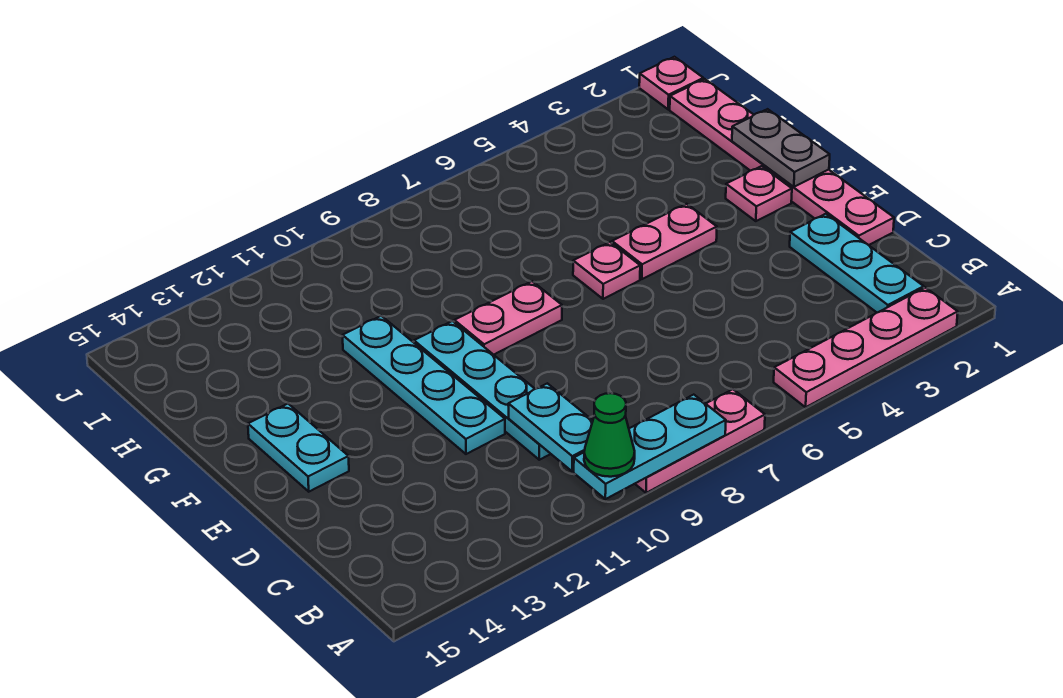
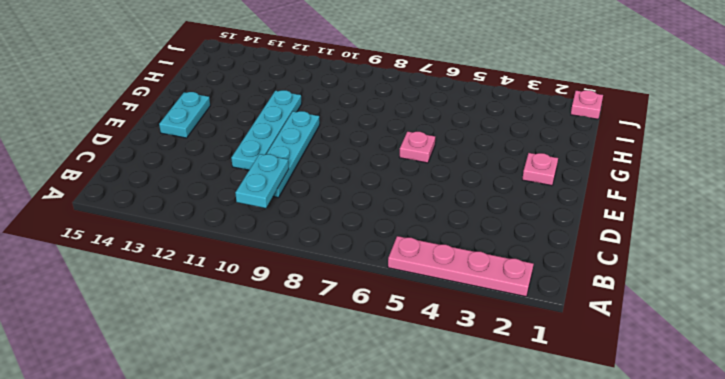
none -> pink plate A7:A9 level 1
none -> cyan plate B2:D2 level 1
none -> pink plate D1:I1 level 1

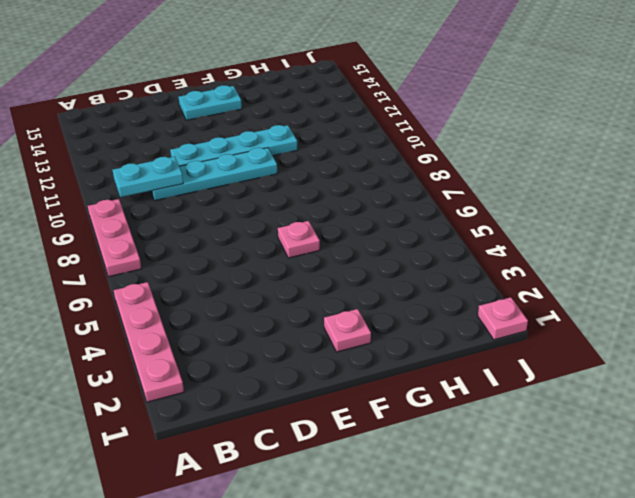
none -> cyan plate B2:D2 level 1
none -> pink plate D1:I1 level 1
none -> pink plate F4:F5 level 1

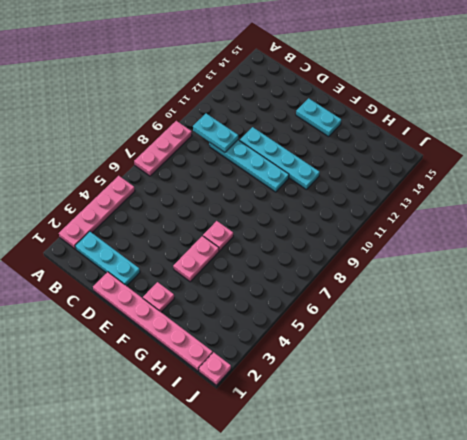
none -> pink plate F8:F9 level 1
none -> cyan plate A8:A10 level 2
none -> grey plate F1:G1 level 2

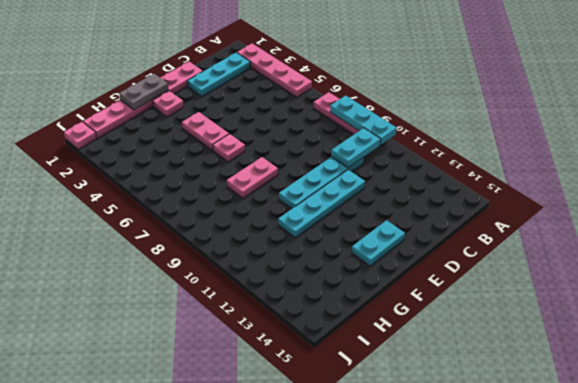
pink plate F8:G8 level 1 -> pink plate F8:F9 level 1
none -> green cone A10 level 3

